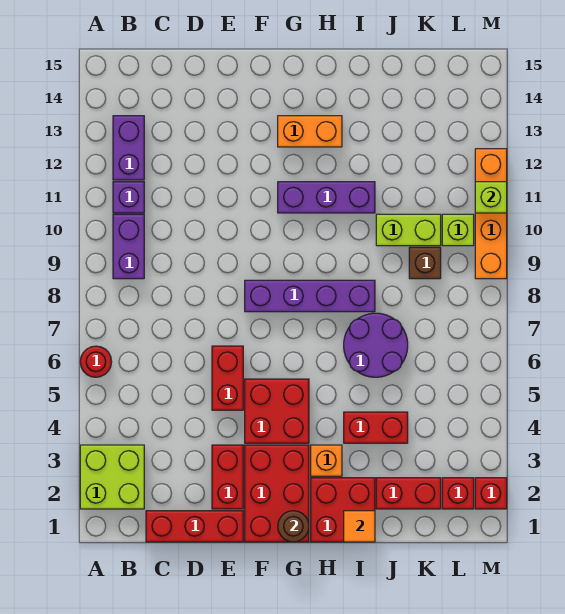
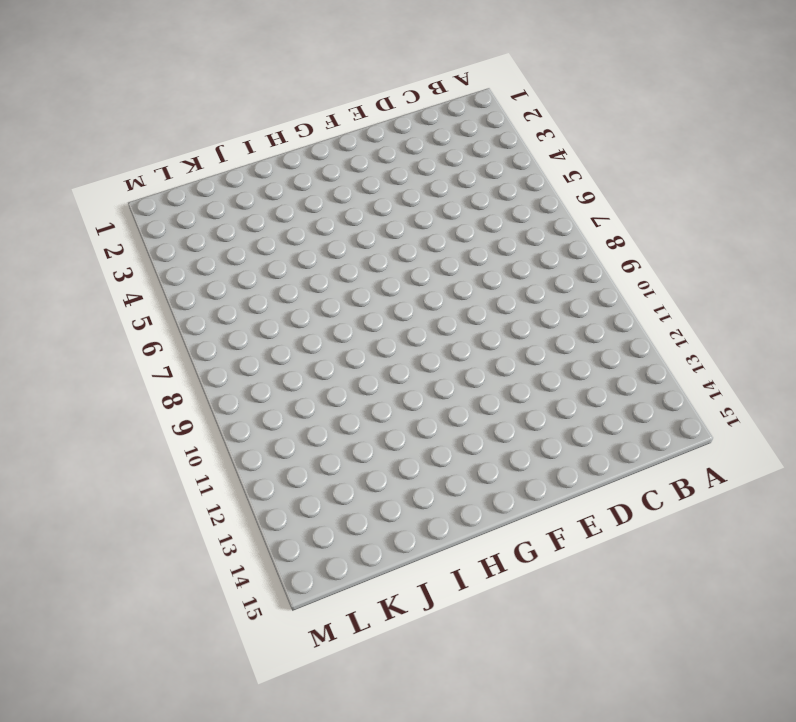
none -> lime brick A2:B3 level 1
none -> red round brick A6 level 1
none -> purple brick B9:B10 level 1

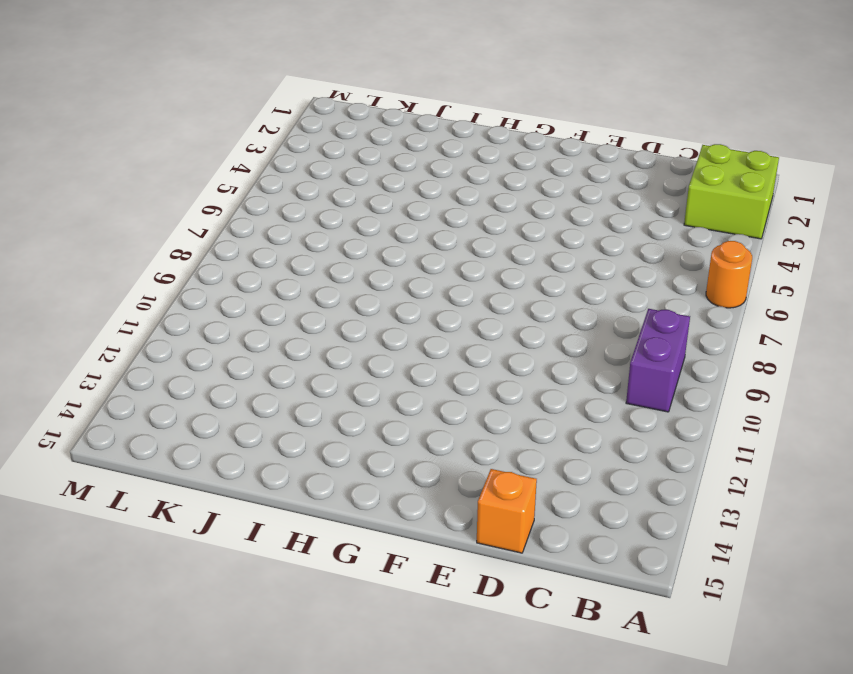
orange round brick A6 level 1 -> red round brick A6 level 1
orange brick D15 level 1 -> orange brick H3 level 1
none -> purple brick B11 level 1
none -> purple brick B12:B13 level 1
none -> red brick C1:E1 level 1

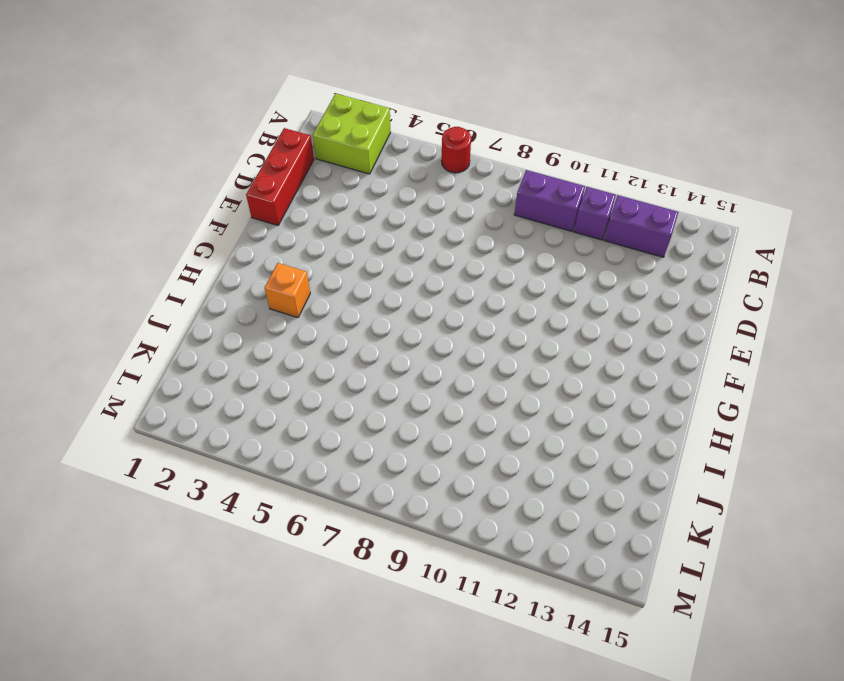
none -> red brick E2:E3 level 1
none -> red brick E5:E6 level 1
none -> red brick F1:G3 level 1

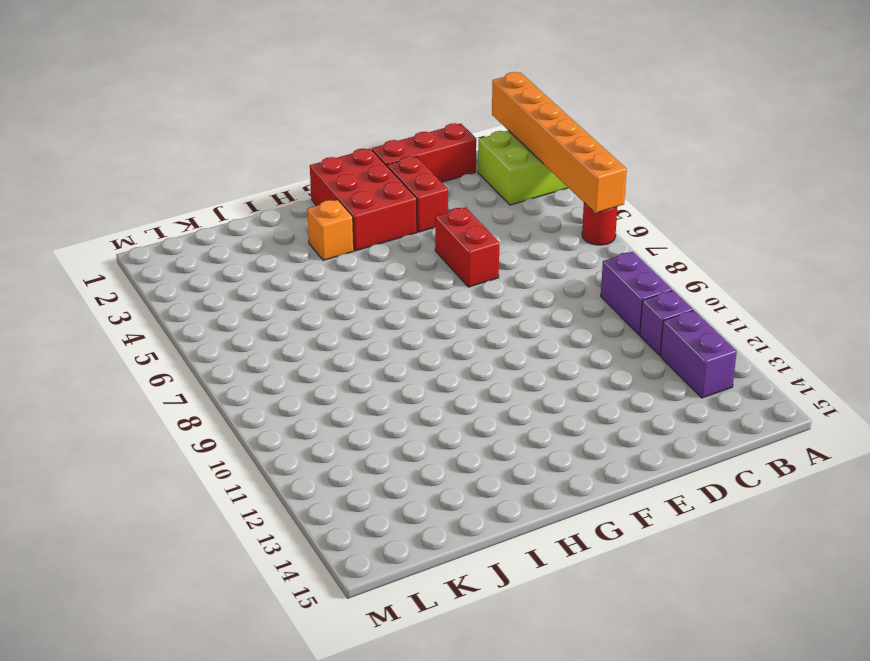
orange brick A1:A6 level 2 -> none
none -> red brick F4:G5 level 1
none -> purple brick F8:I8 level 1
none -> purple brick G11:I11 level 1

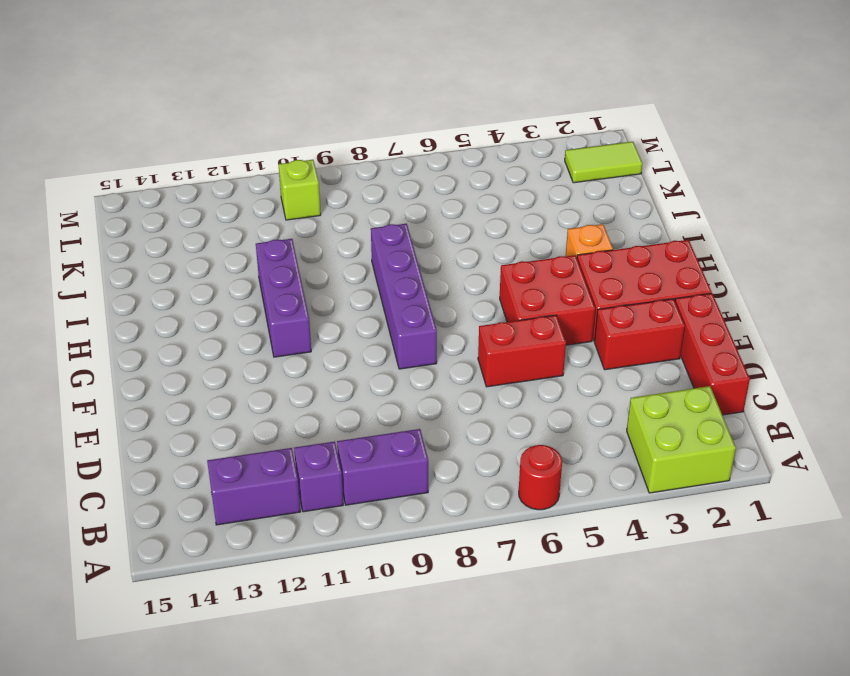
lime tile L1:L2 level 1 -> red brick L2 level 1
none -> orange brick G13:H13 level 1
none -> red brick H1:I2 level 1
none -> red brick I4:J4 level 1

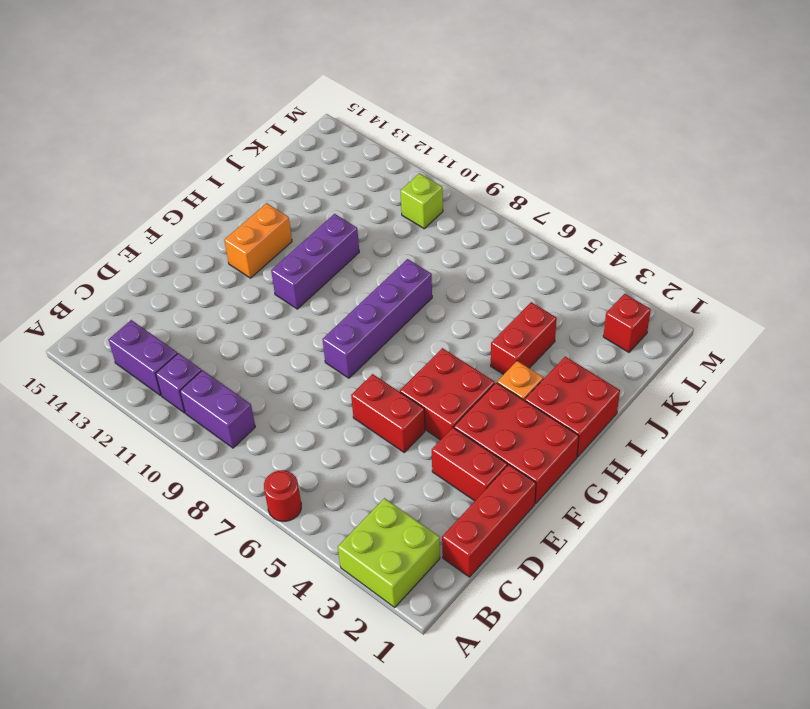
none -> purple round brick I6:J7 level 1
none -> red brick J2:K2 level 1
none -> lime brick J10:K10 level 1

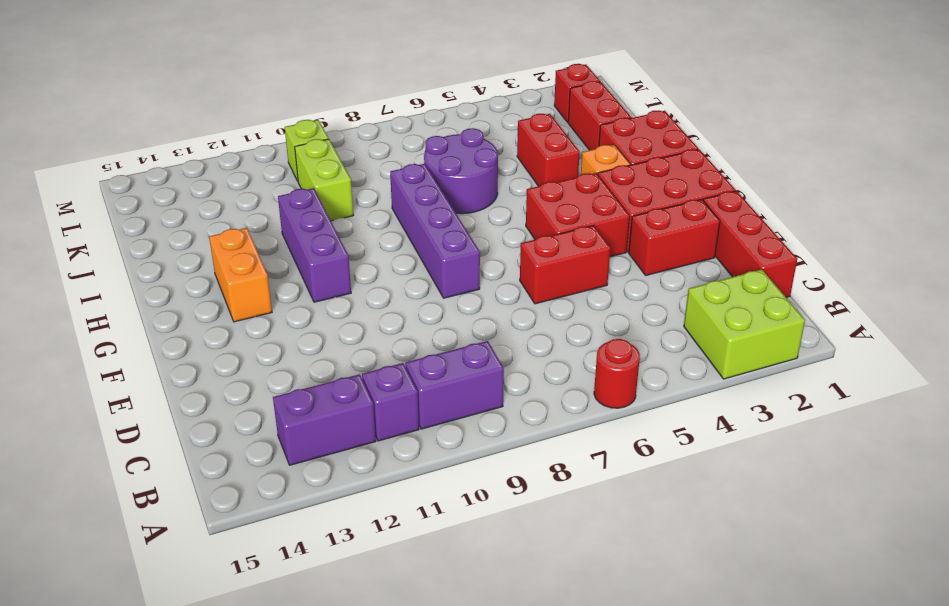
none -> brown brick K9 level 1
none -> red brick M2 level 1
none -> orange brick M9:M12 level 1

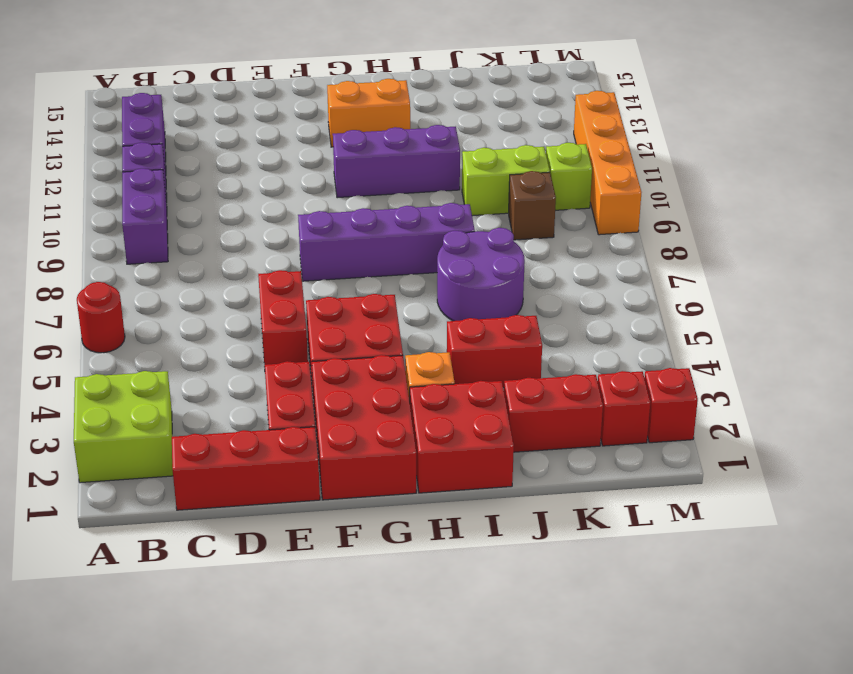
none -> brown round brick G1 level 2
none -> orange tile I1 level 2
none -> lime brick M11 level 2

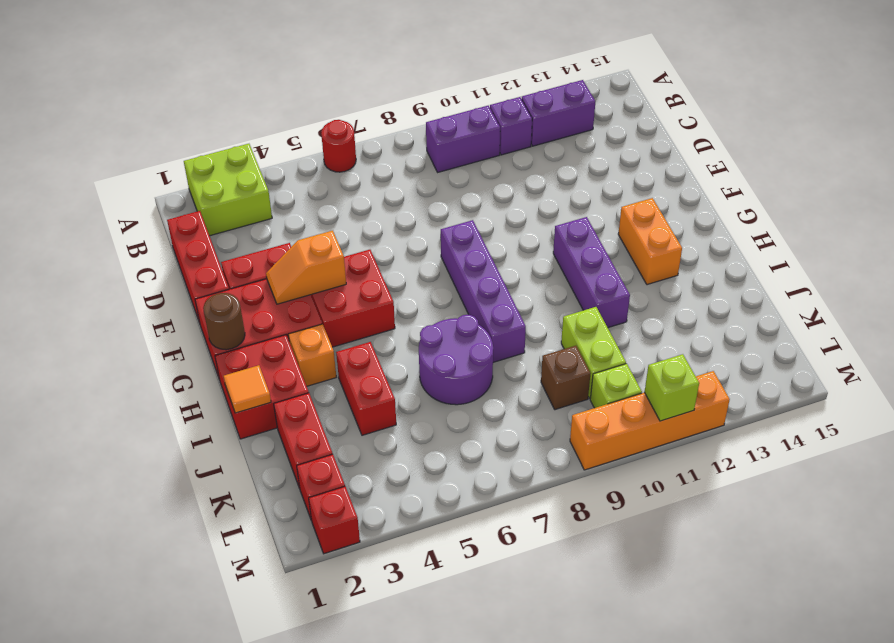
orange slope F3:F4 level 2 top 4 -> none
none -> red brick E5:E6 level 1

